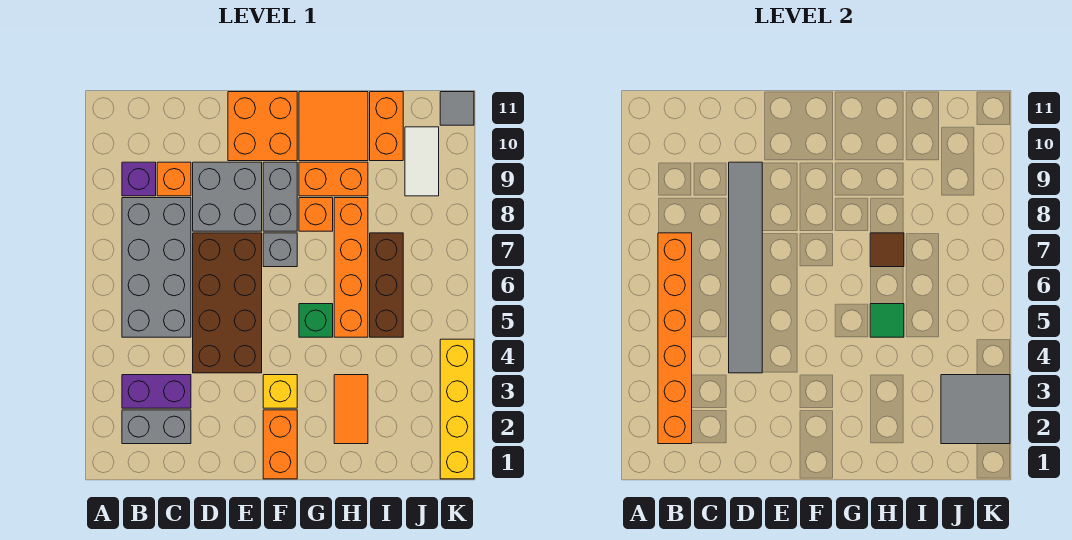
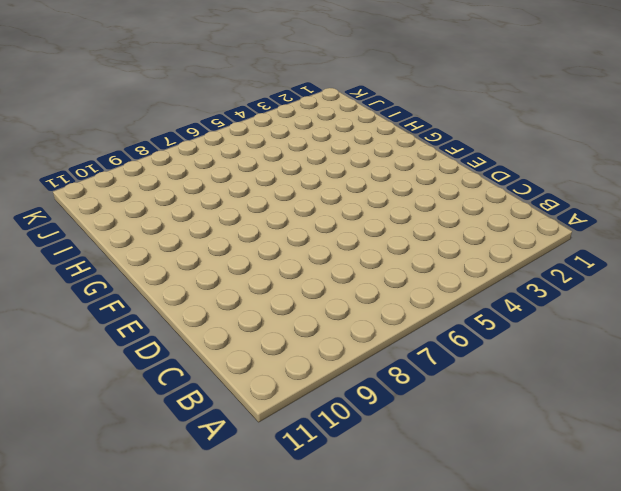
none -> grey brick B2:C2 level 1
none -> purple brick B3:C3 level 1
none -> grey brick B5:C8 level 1

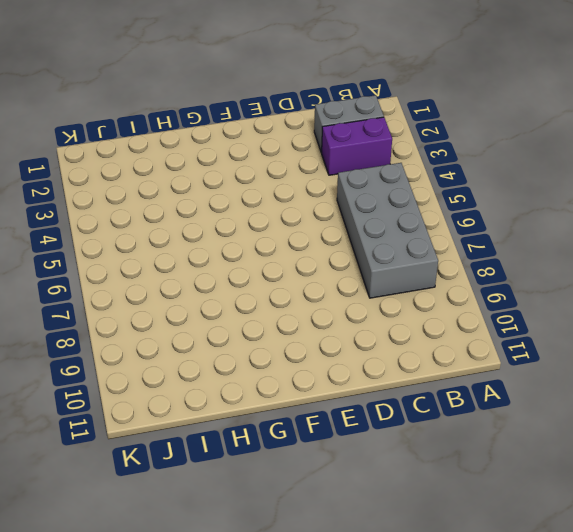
none -> purple brick B9 level 1
none -> orange brick C9 level 1
none -> brown brick D4:E7 level 1

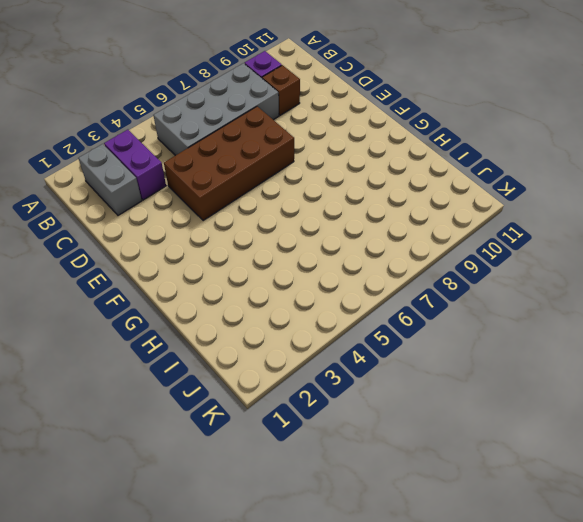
brown brick C9 level 1 -> orange brick C9 level 1
none -> grey brick D8:E9 level 1
none -> orange brick E10:F11 level 1
none -> orange brick F1:F2 level 1

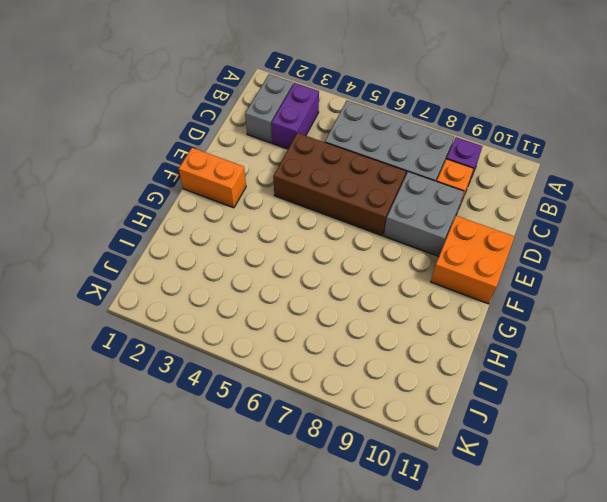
none -> yellow brick F3 level 1
none -> grey brick F7 level 1
none -> grey brick F8:F9 level 1

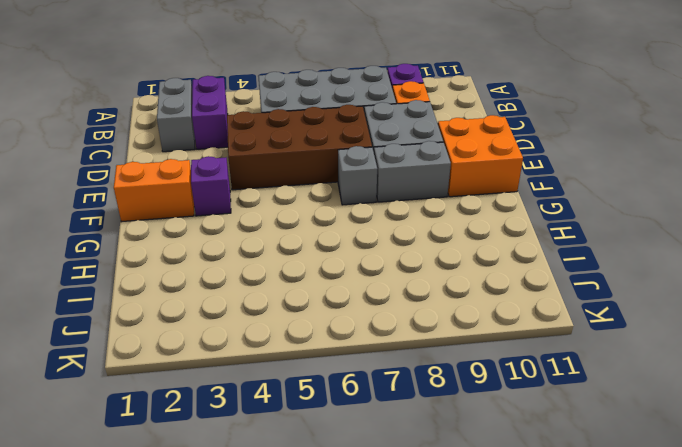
purple brick F3 level 1 -> yellow brick F3 level 1
none -> green brick G5 level 1
none -> orange brick G8 level 1
none -> orange brick G9:H9 level 1

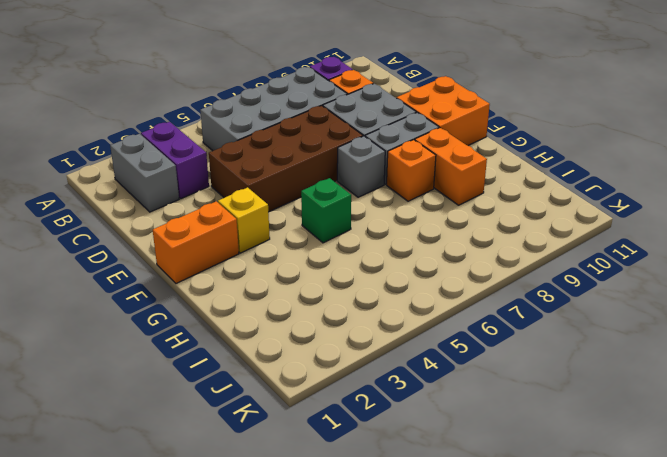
none -> orange tile G10:H11 level 1
none -> orange tile H2:H3 level 1
none -> orange brick H5:H8 level 1

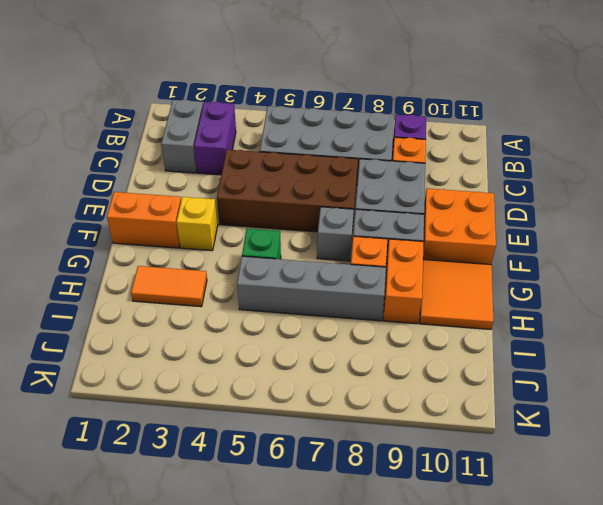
grey brick H5:H8 level 1 -> orange brick H5:H8 level 1
none -> brown brick I5:I7 level 1
none -> orange brick I10:I11 level 1
none -> white tile J9:J10 level 1

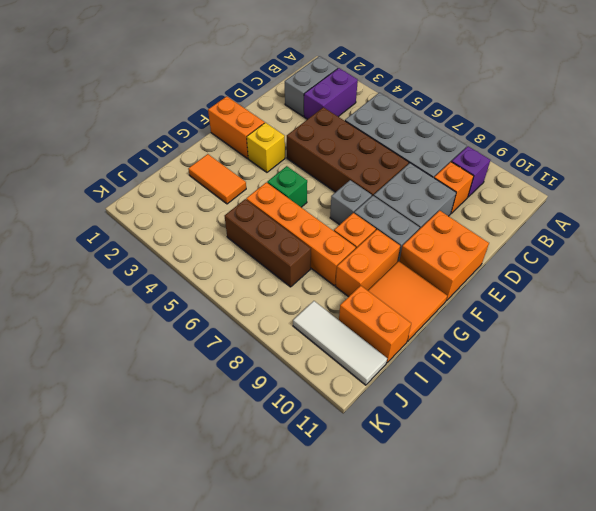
white tile J9:J11 level 1 -> white tile J9:J10 level 1
none -> yellow brick K1:K4 level 1
none -> grey tile K11 level 1
none -> orange brick B2:B7 level 2

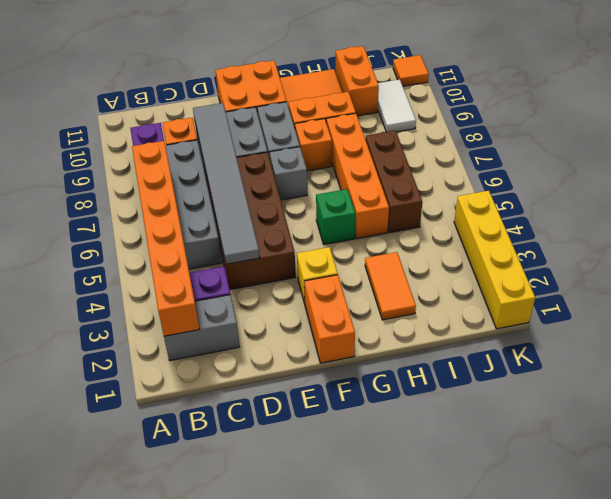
orange tile K11 level 1 -> grey tile K11 level 1
none -> green tile H5 level 2
none -> brown tile H7 level 2
none -> grey tile J2:K3 level 2

